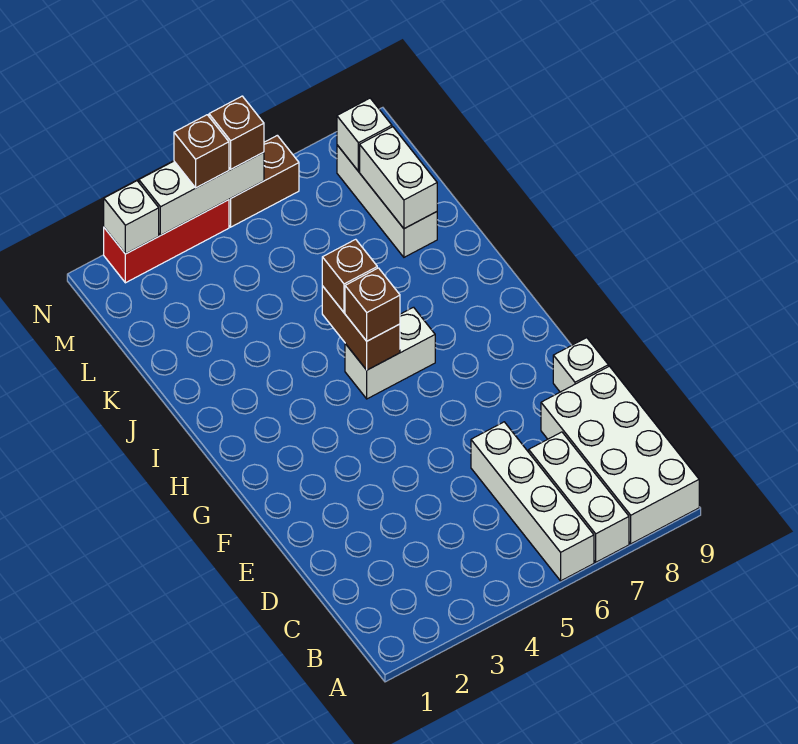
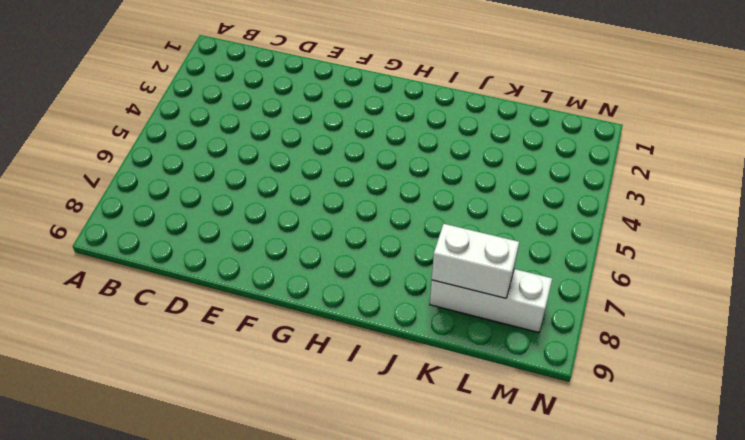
none -> white brick A6:D6 level 1
none -> white brick A7:C7 level 1
none -> white brick A8:D9 level 1

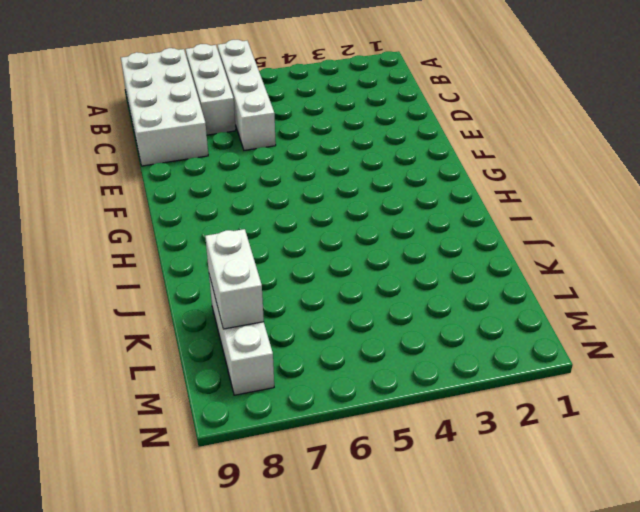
none -> white brick E9 level 1
none -> white brick H5:H6 level 1
none -> red brick N2:N4 level 1

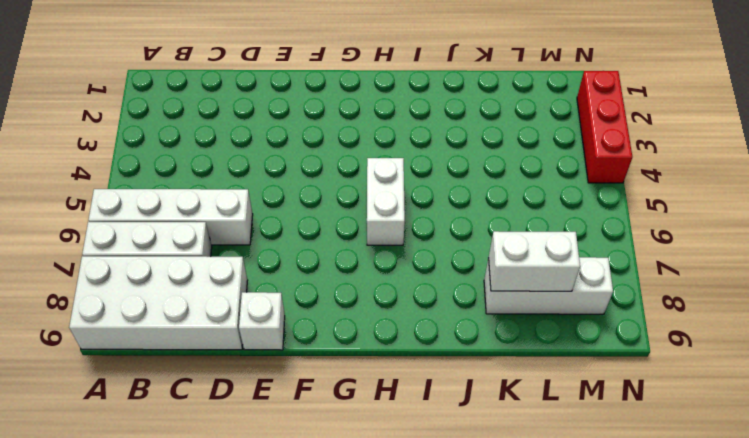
none -> brown brick N5:N6 level 1
none -> brown brick H5:I5 level 2
none -> white brick M8 level 2

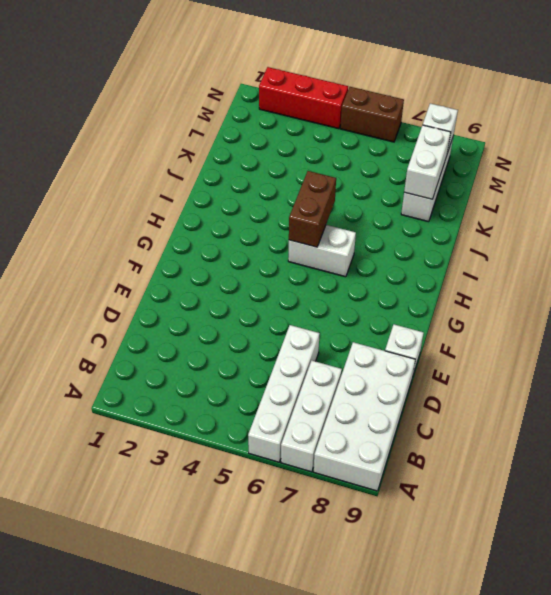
none -> white brick N2 level 2
none -> white brick N3:N5 level 2
none -> brown brick H5 level 3

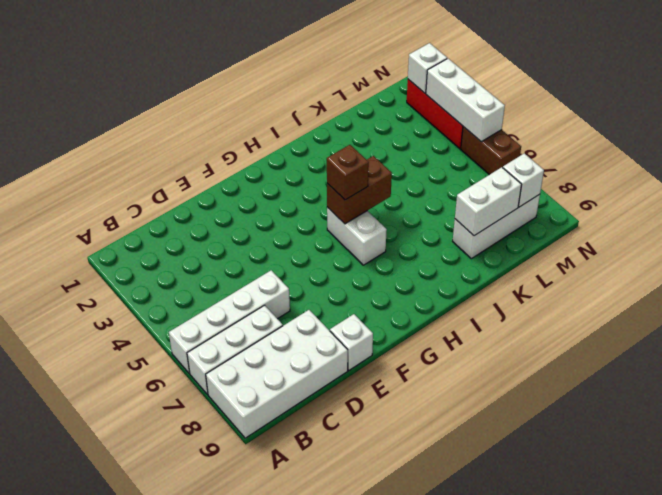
none -> brown brick I5 level 3
none -> brown brick N4 level 3
none -> brown brick N5 level 3

